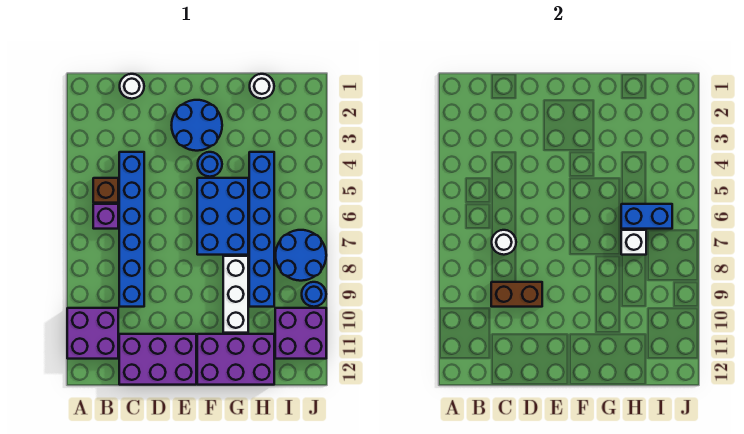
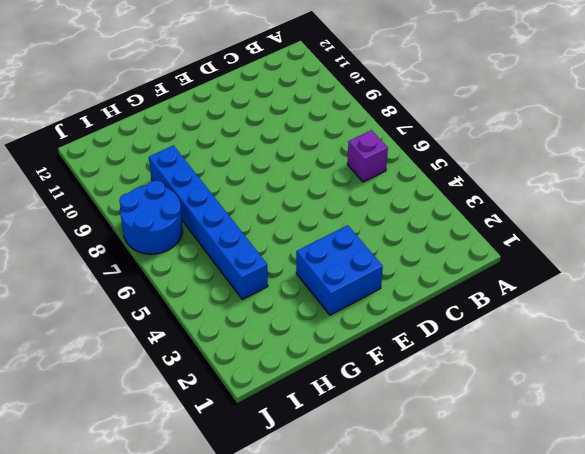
blue brick E2:F3 level 1 -> blue round brick E2:F3 level 1
none -> purple brick A10:B11 level 1
none -> brown brick B5 level 1
none -> white round brick C1 level 1

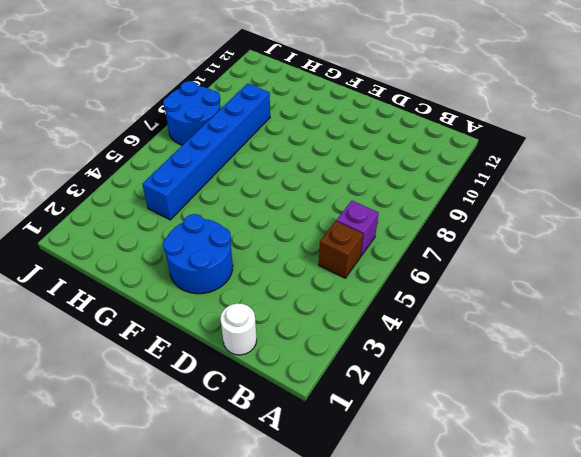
none -> purple brick A10:B11 level 1
none -> blue brick C4:C9 level 1
none -> purple brick C11:E12 level 1

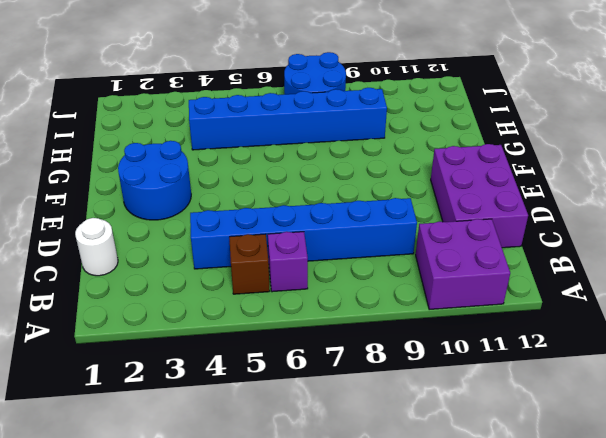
none -> blue round brick F4 level 1
none -> blue brick F5:G7 level 1
none -> purple brick F11:H12 level 1

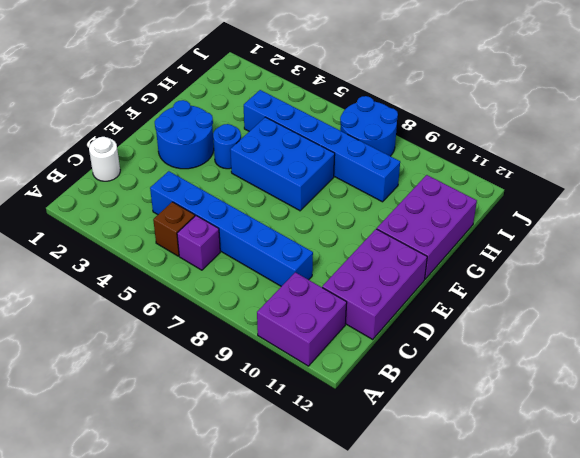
none -> white brick G8:G10 level 1
none -> white round brick H1 level 1
none -> purple brick I10:J11 level 1

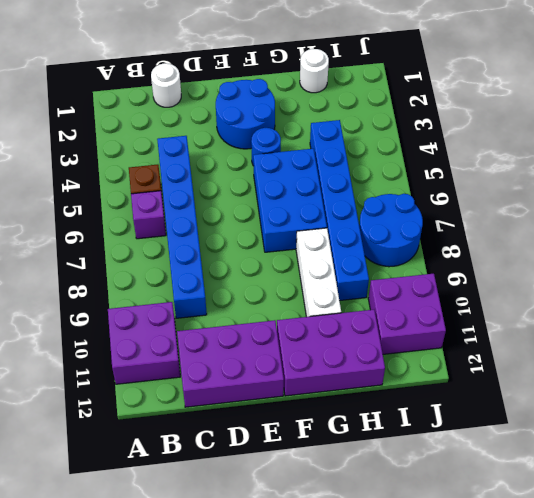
none -> blue round brick J9 level 1
none -> white round brick C7 level 2
none -> brown brick C9:D9 level 2

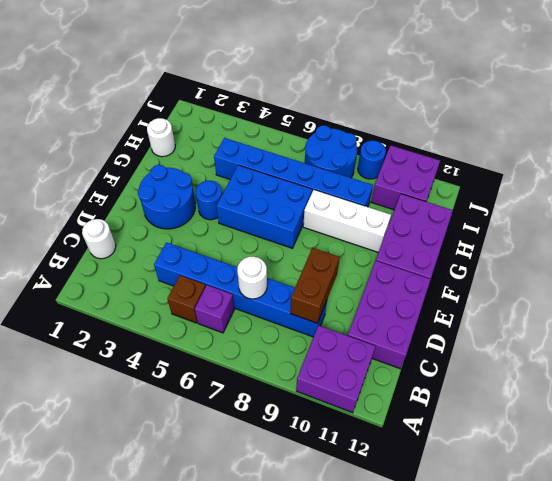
none -> blue brick H6:I6 level 2
none -> white brick H7 level 2

